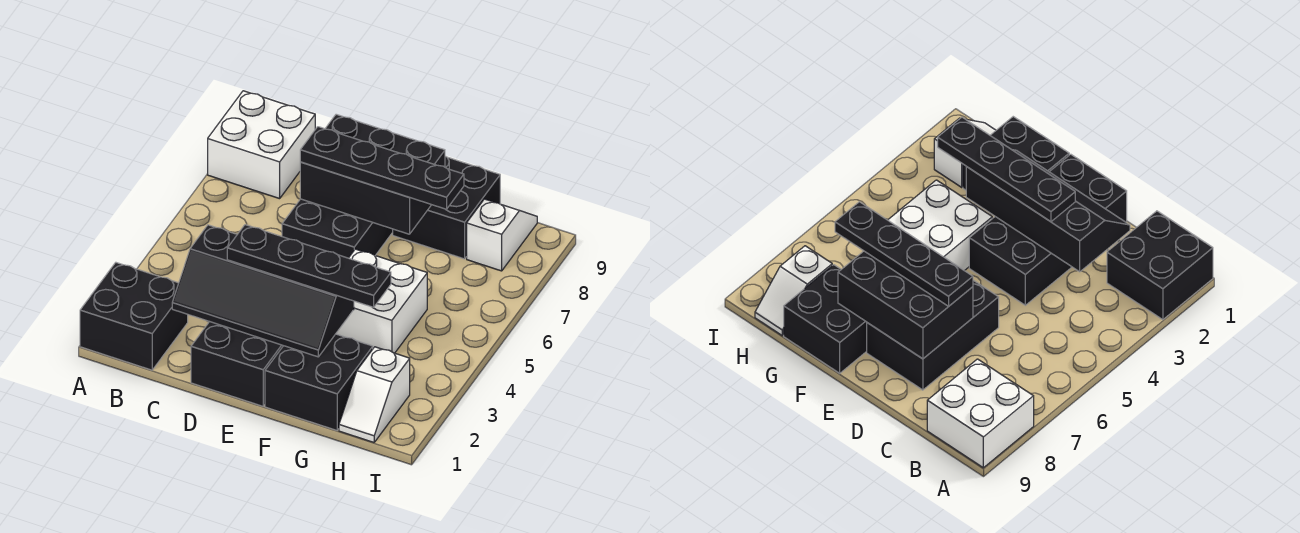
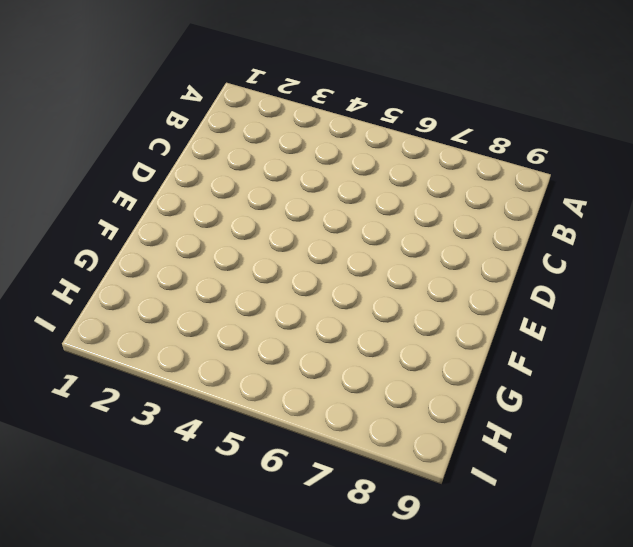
none -> black brick A1:B2 level 1
none -> white brick A8:B9 level 1
none -> black brick D1:E4 level 1

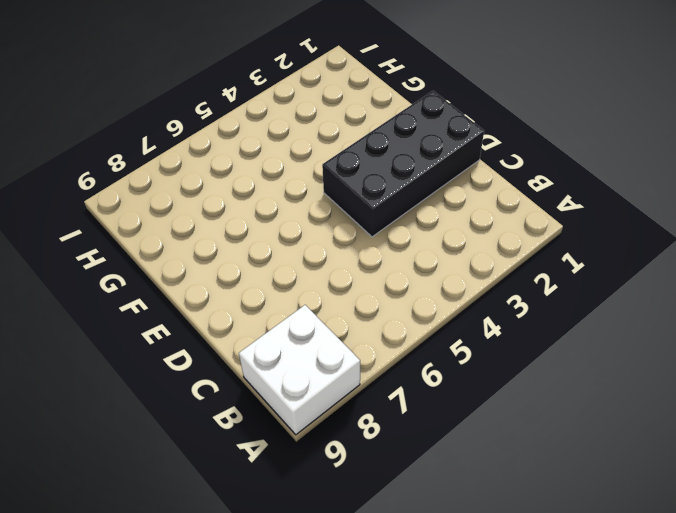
none -> black brick A1:B2 level 1
none -> black brick D6:E8 level 1
none -> black brick F1:G2 level 1

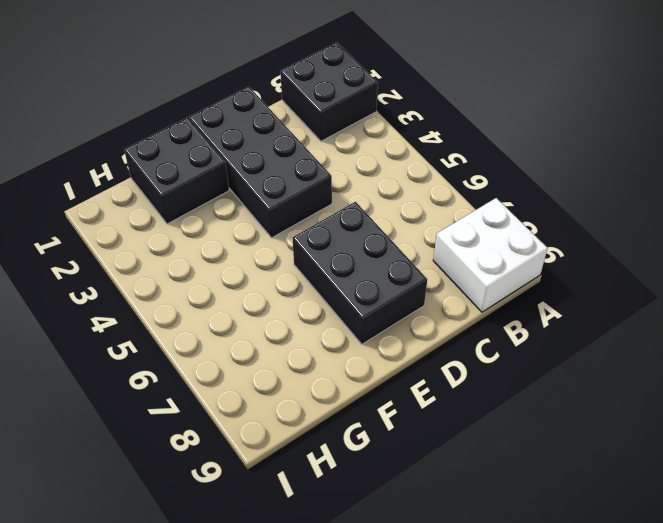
none -> white brick F4:G5 level 1
none -> black brick F8:G9 level 1
none -> white slope H1:H2 level 1 top 2

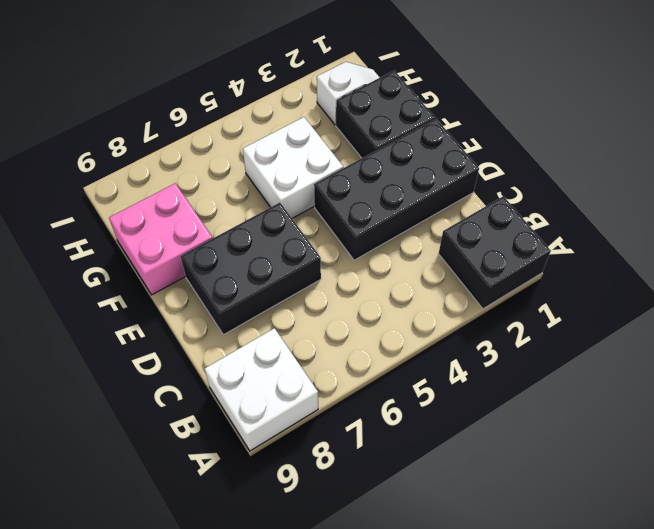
pink brick F8:G9 level 1 -> black brick F8:G9 level 1
none -> white slope H8:H9 level 1 top 8
none -> black slope C2:F3 level 2 top 3
none -> black brick D7:F8 level 2

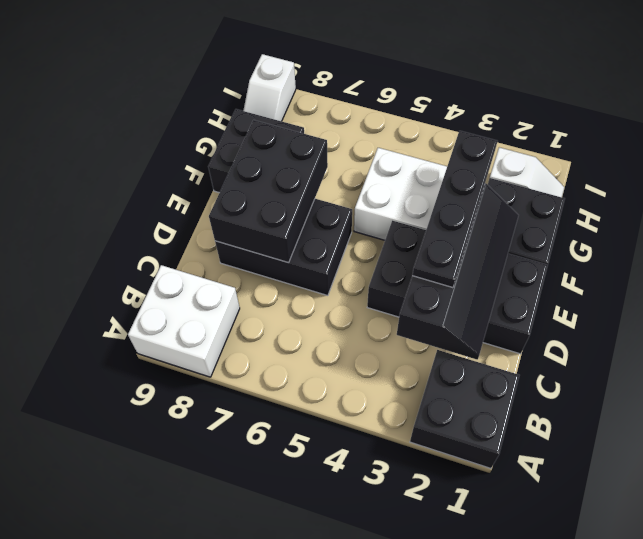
white slope H9:I9 level 1 top I -> white slope H8:H9 level 1 top 8
none -> black plate D7:G7 level 3

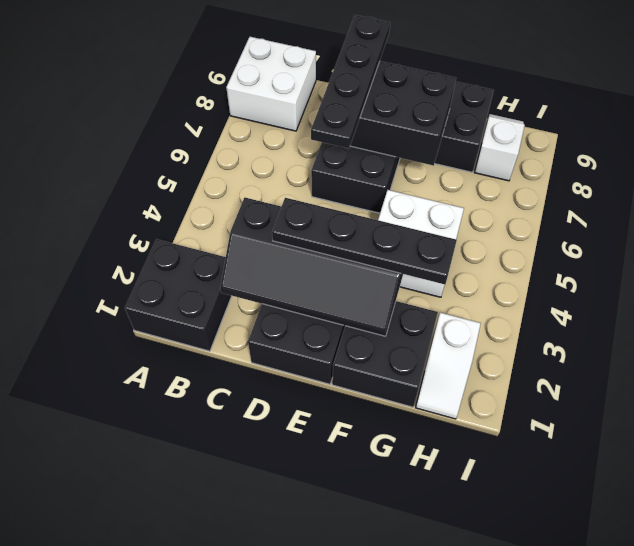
black plate D6:D9 level 3 -> black plate D7:G7 level 3

